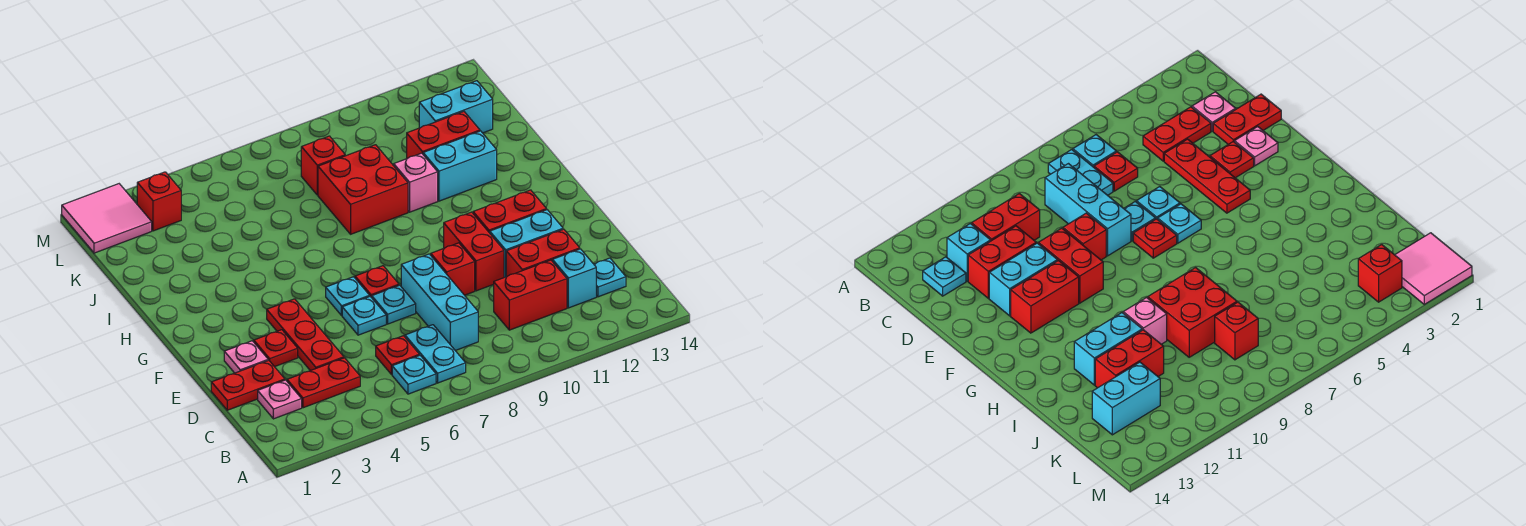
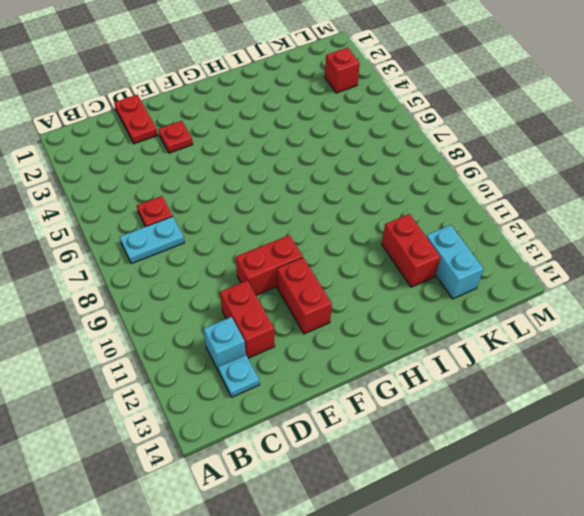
none -> cyan plate B6 level 1
none -> pink plate C2 level 1
none -> red plate C3:C4 level 1
none -> cyan brick C8:E8 level 1

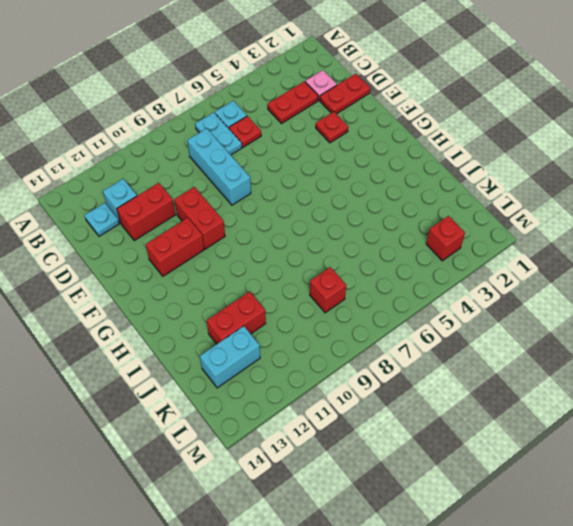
none -> red brick C10:C11 level 1
none -> red plate D4:F4 level 1
none -> pink plate E2 level 1
none -> cyan plate E6 level 1

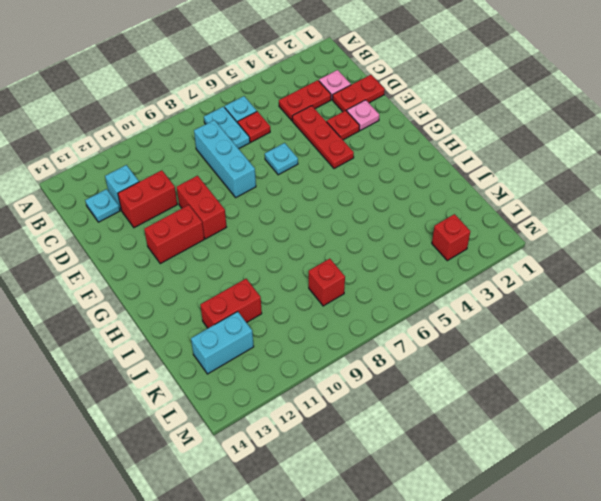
none -> red brick C10:C11 level 1
none -> cyan plate E7 level 1
none -> red brick E9 level 1
none -> cyan brick E11:E12 level 1

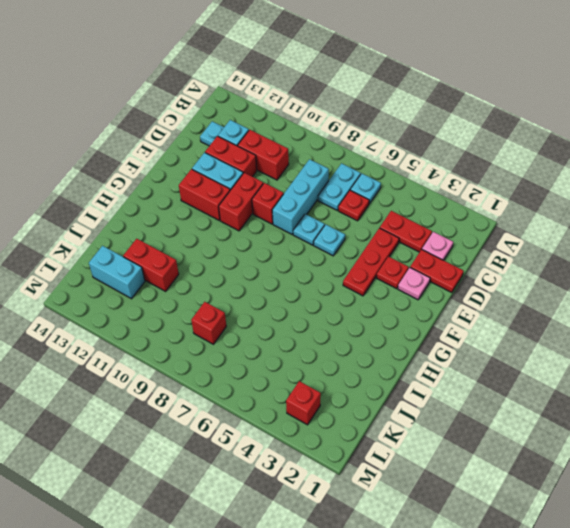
none -> cyan plate F6 level 1
none -> red plate F7 level 1
none -> red brick I8:J9 level 1
none -> pink brick I10 level 1

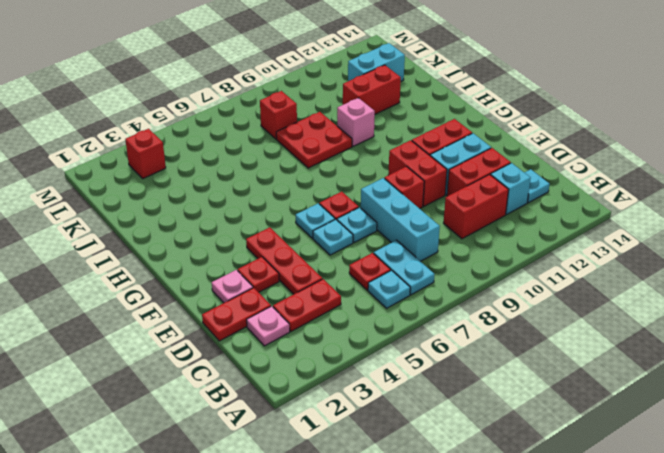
red plate I8:J9 level 1 -> red brick I8:J9 level 1
none -> cyan brick I11:I12 level 1
none -> pink tile L1:M2 level 1

